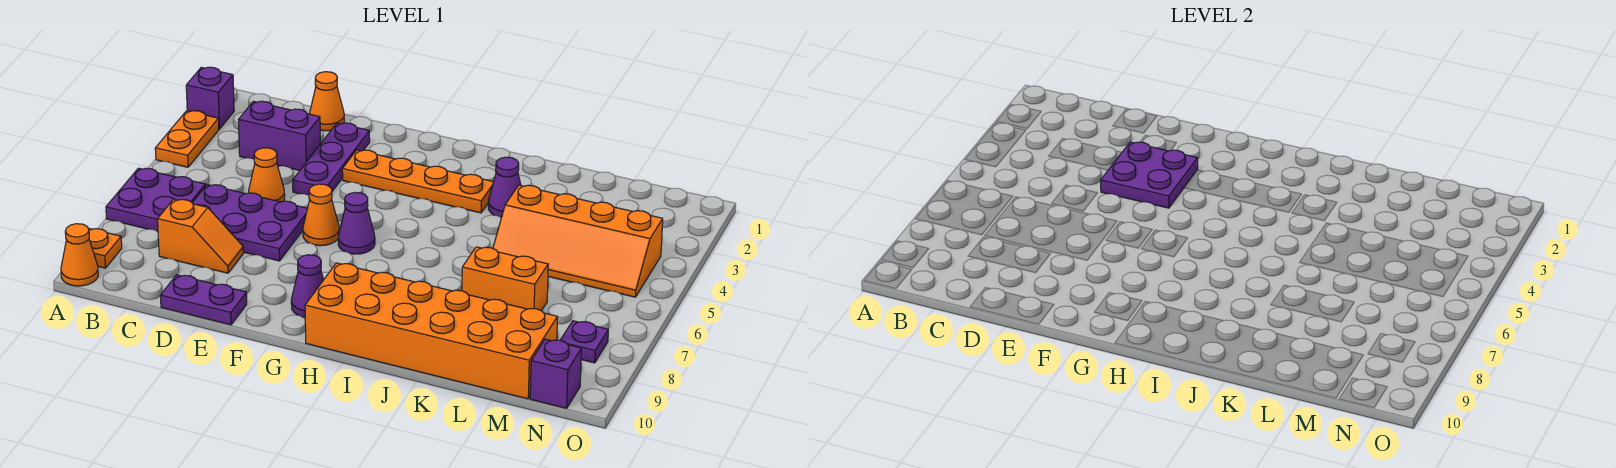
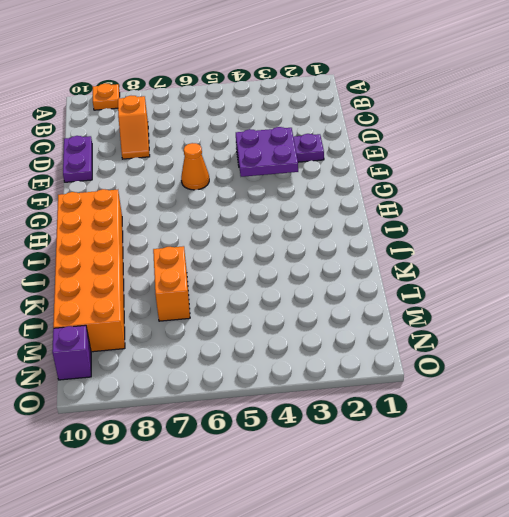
none -> purple brick A2 level 1
none -> orange plate A3:A4 level 1
none -> purple plate A6:B7 level 1

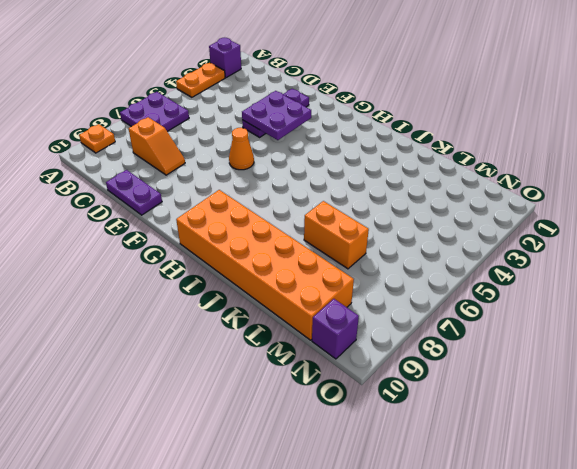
none -> orange cone A10 level 1
none -> purple brick C3:D3 level 1
none -> purple plate C6:E7 level 1

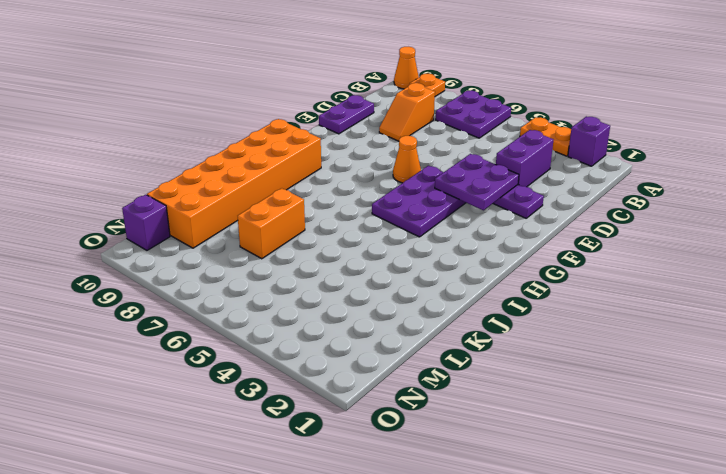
purple plate F4:H5 level 1 -> purple plate C6:E7 level 1
none -> orange cone D1 level 1
none -> orange cone D5 level 1
none -> orange plate F3:I3 level 1

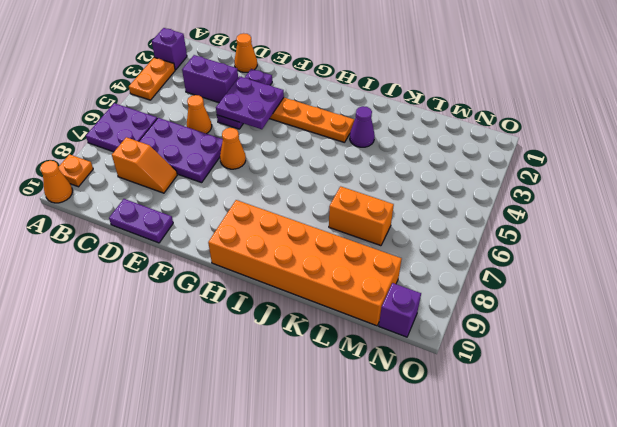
none -> purple cone G6 level 1
none -> purple cone G9 level 1
none -> orange slope K4:N5 level 1 top 4

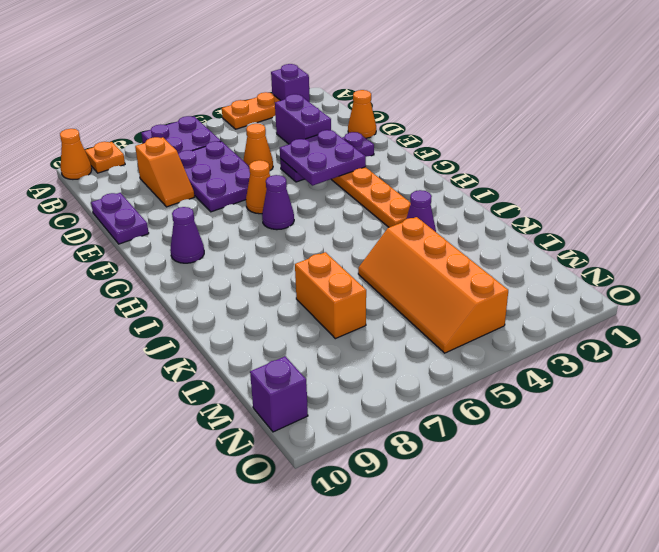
none -> orange brick H9:M10 level 1
none -> purple plate N8 level 1

